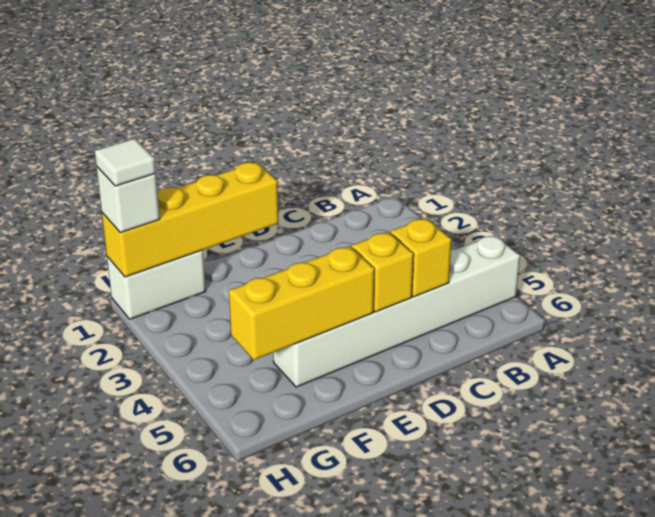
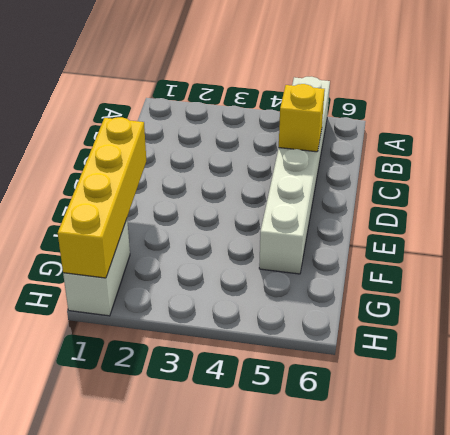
none -> yellow brick D5 level 2
none -> yellow brick E5:G5 level 2

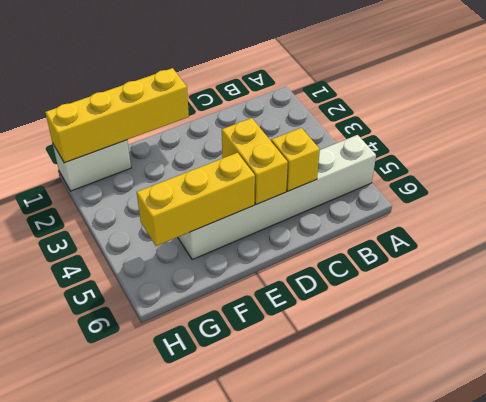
yellow brick D4:D5 level 2 -> yellow brick D5 level 2
none -> white brick H1 level 3
none -> white tile H1 level 4

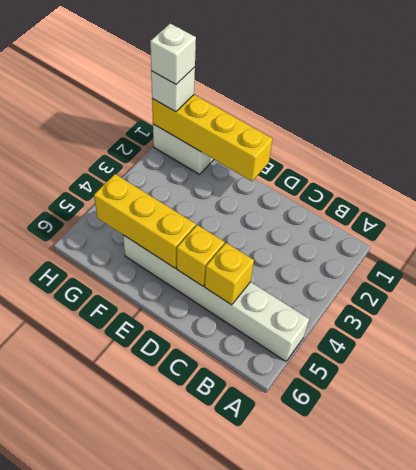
white brick H1 level 4 -> white tile H1 level 4

